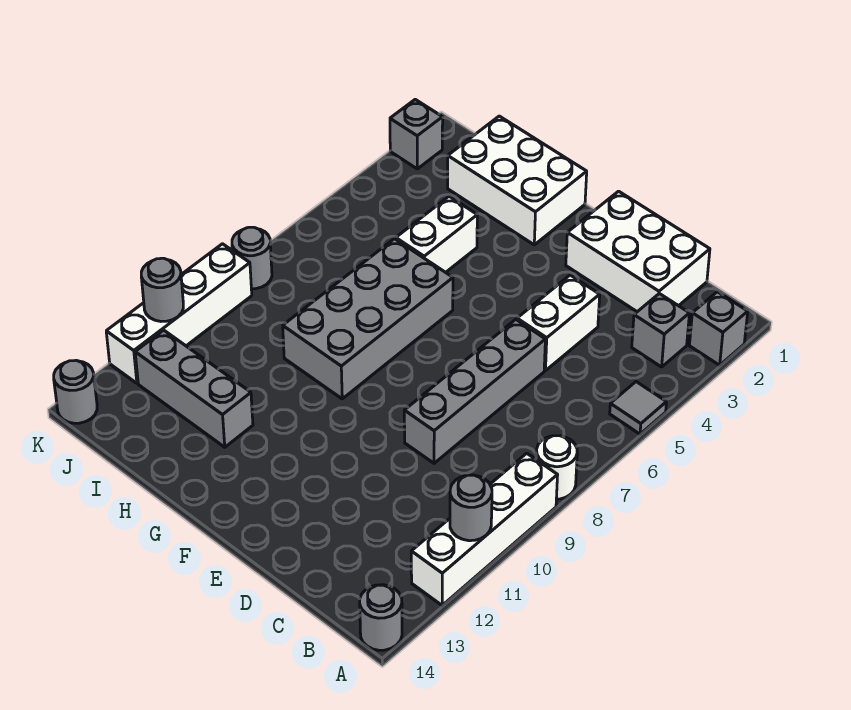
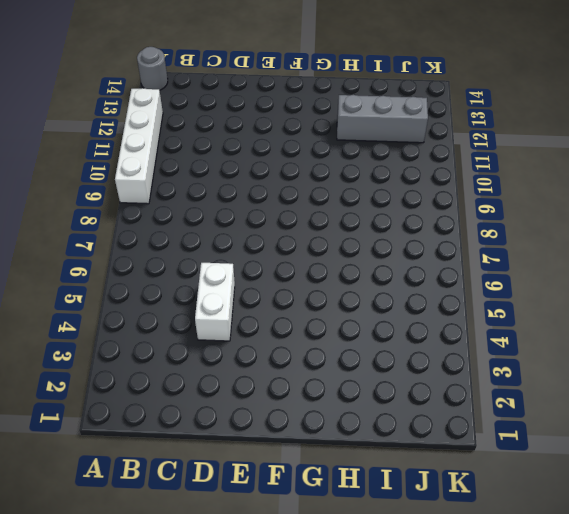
none -> grey brick A2 level 1
none -> grey tile A5 level 1
none -> white round brick A8 level 1

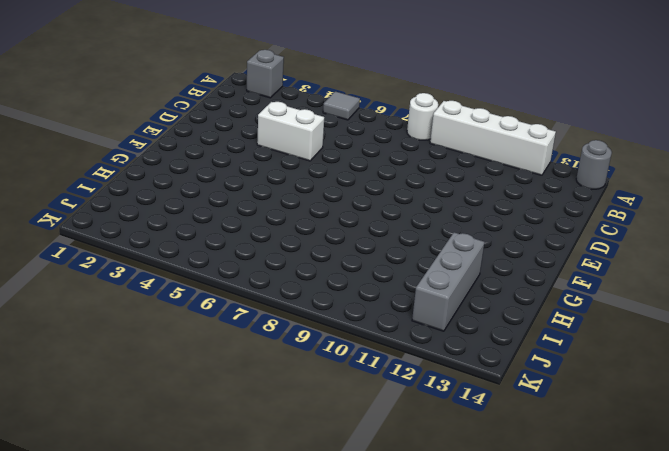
none -> grey brick B3 level 1
none -> white brick C1:E2 level 1
none -> grey brick D6:D9 level 1

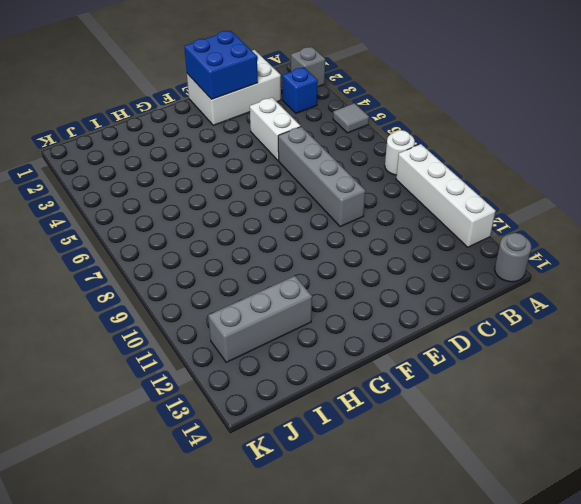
blue brick B3 level 1 -> grey brick B3 level 1
blue brick D1:E2 level 2 -> none
none -> white brick G1:I2 level 1
none -> grey brick G6:H9 level 1
none -> white brick H4:H5 level 1

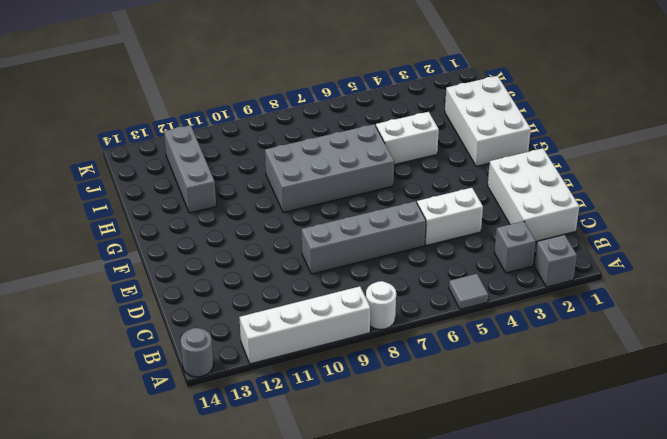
none -> grey brick K2 level 1
none -> grey round brick K8 level 1
none -> white brick K9:K12 level 1

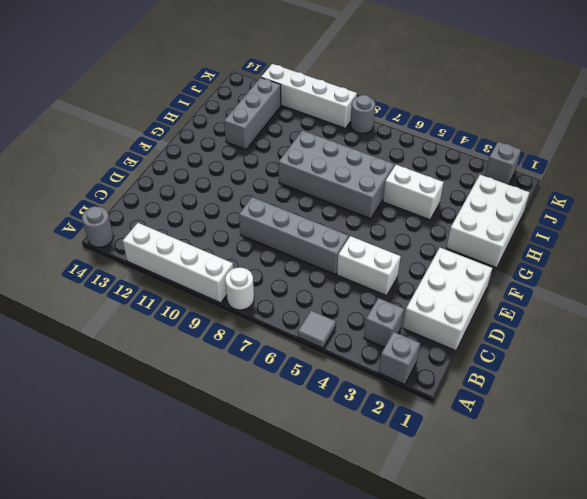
none -> grey round brick K14 level 1
none -> grey round brick A11 level 2
none -> grey round brick K11 level 2

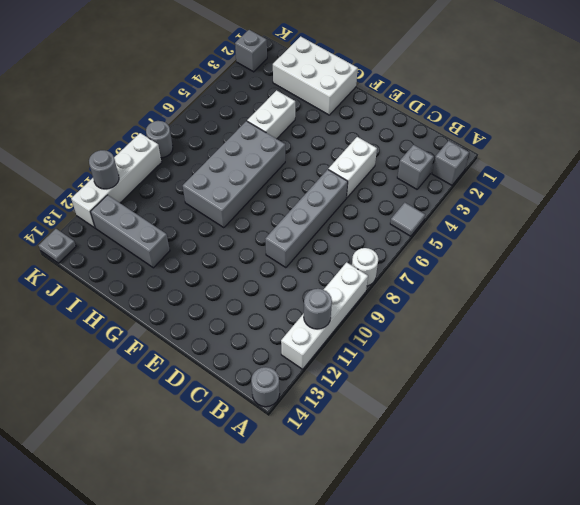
grey plate K14 level 1 -> grey round brick K14 level 1
none -> white brick C1:E2 level 1

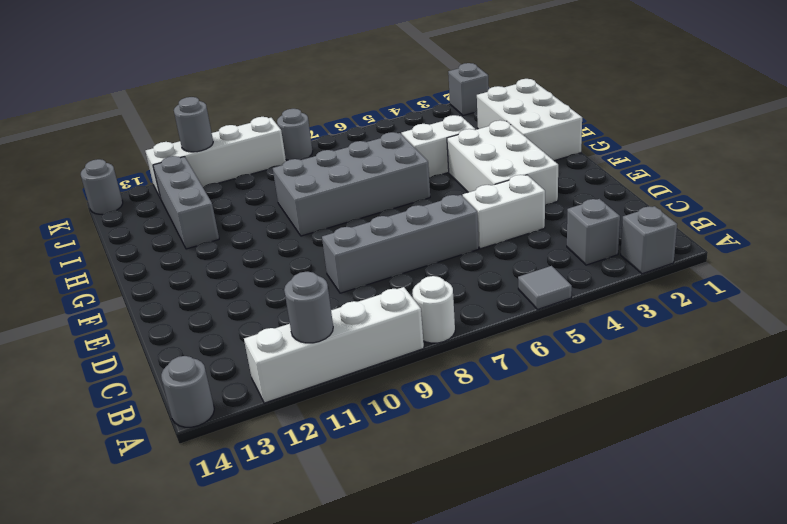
white brick E3:G4 level 1 -> white brick C1:E2 level 1

